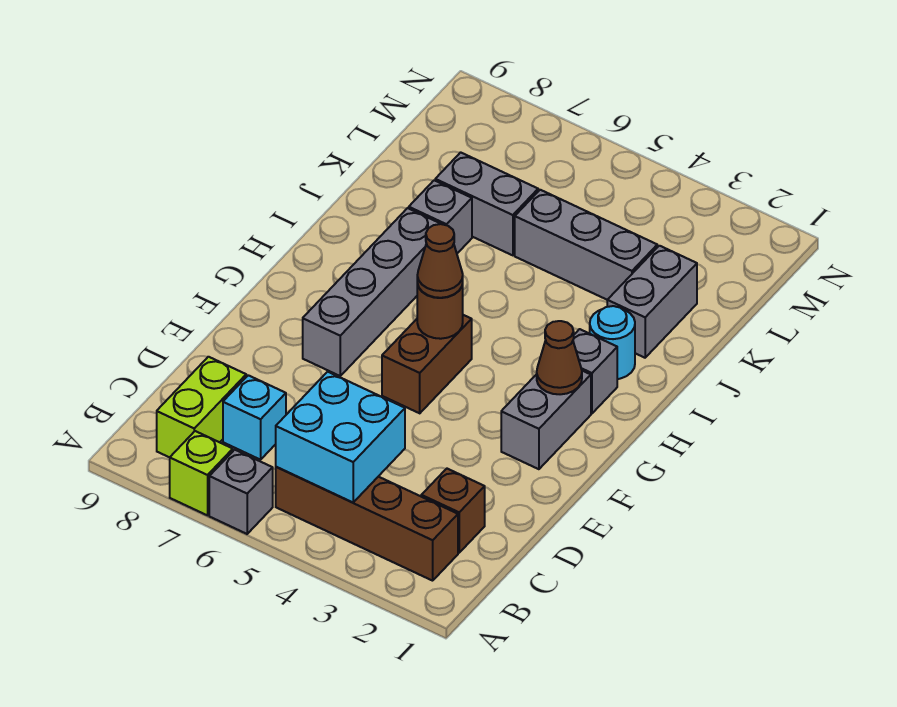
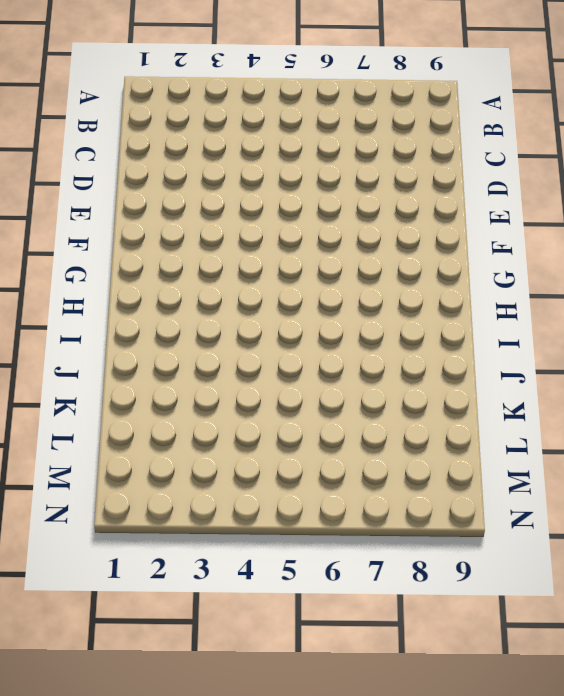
none -> grey brick A6 level 1
none -> lime brick A7 level 1
none -> brown brick B2:B5 level 1

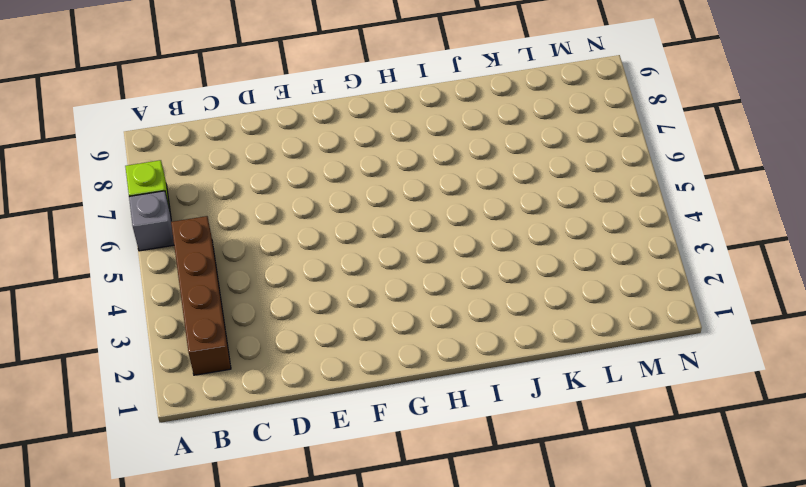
none -> lime brick B8:C8 level 1
none -> brown brick C2 level 1
none -> cyan brick C7 level 1

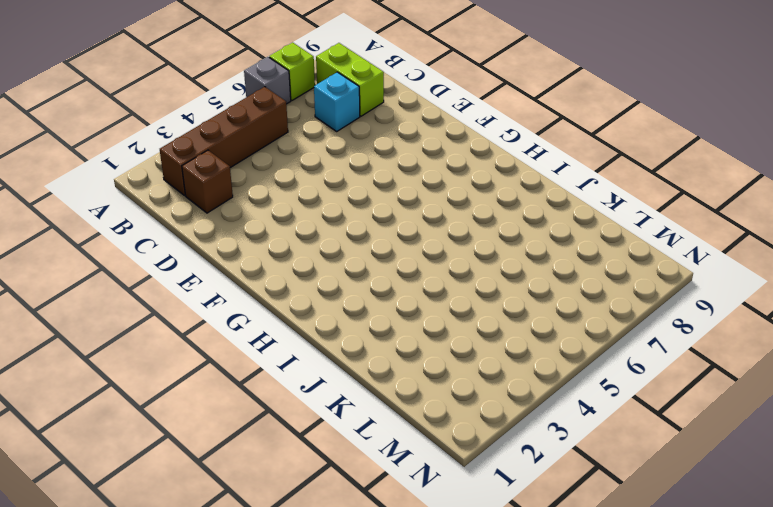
none -> grey brick F2:G2 level 1
none -> brown brick F5:G5 level 1
none -> grey brick F7:I7 level 1

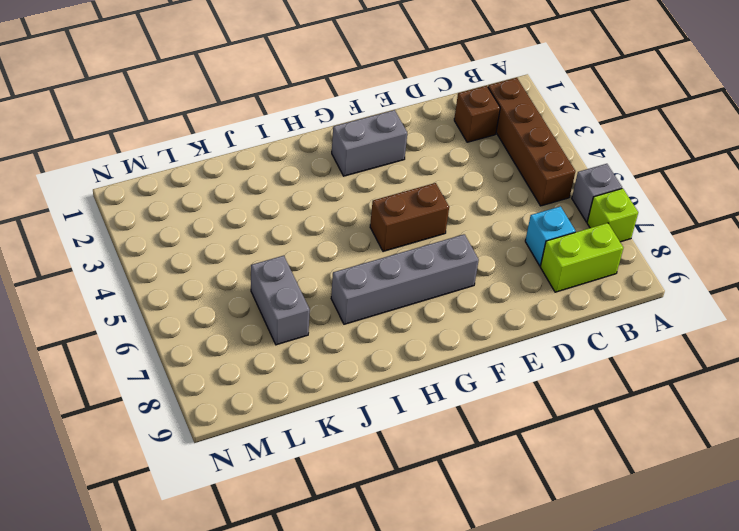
none -> grey brick H2 level 1
none -> cyan round brick I2 level 1
none -> grey brick J2:K2 level 1

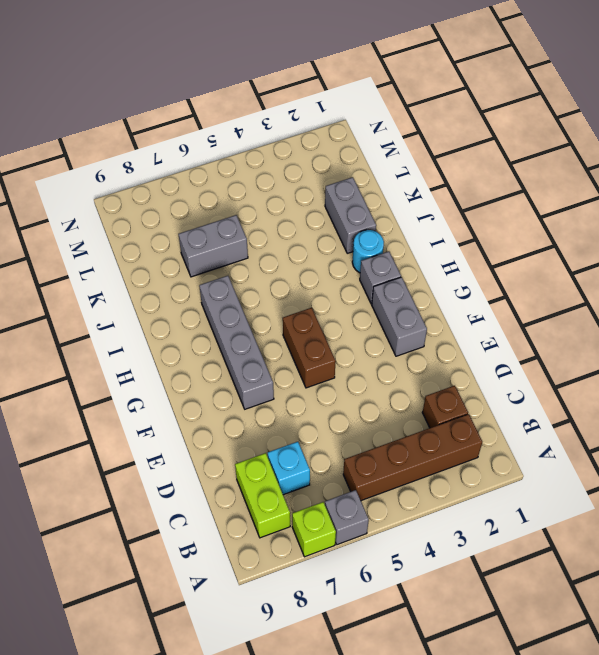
none -> grey brick J7 level 1
none -> grey brick K3:K5 level 1
none -> cyan brick B4:C5 level 2

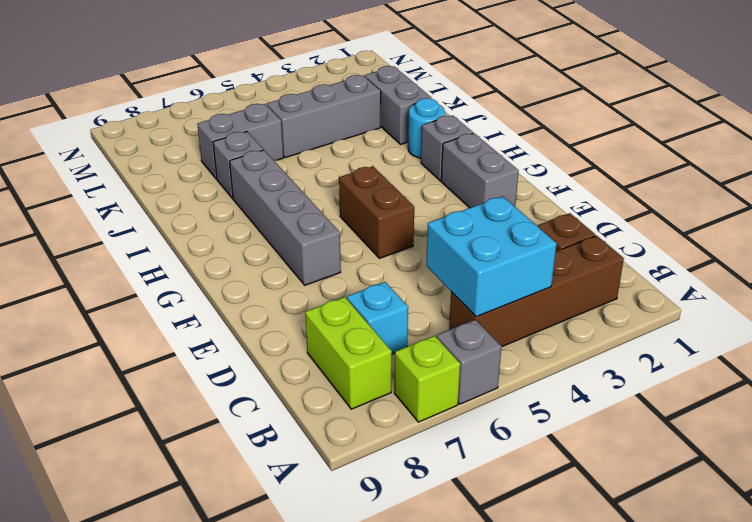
none -> brown cone G2 level 2
none -> brown round brick G5 level 2
none -> brown cone G5 level 3

